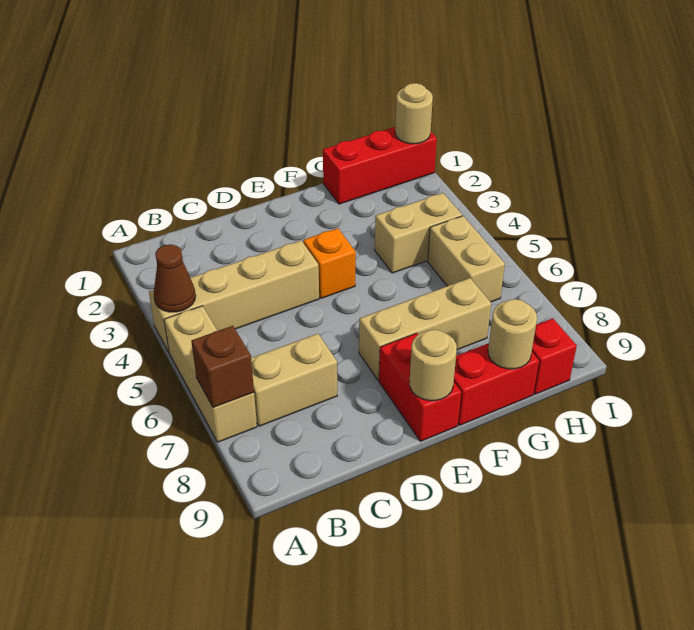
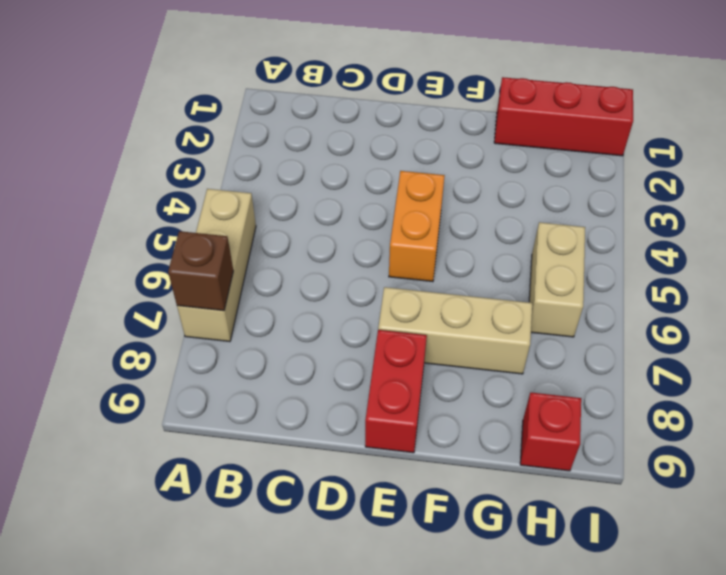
orange brick E4:E5 level 1 -> orange brick E4 level 1
none -> tan brick A4:D4 level 1
none -> tan brick B7:C7 level 1
none -> red brick F9:G9 level 1

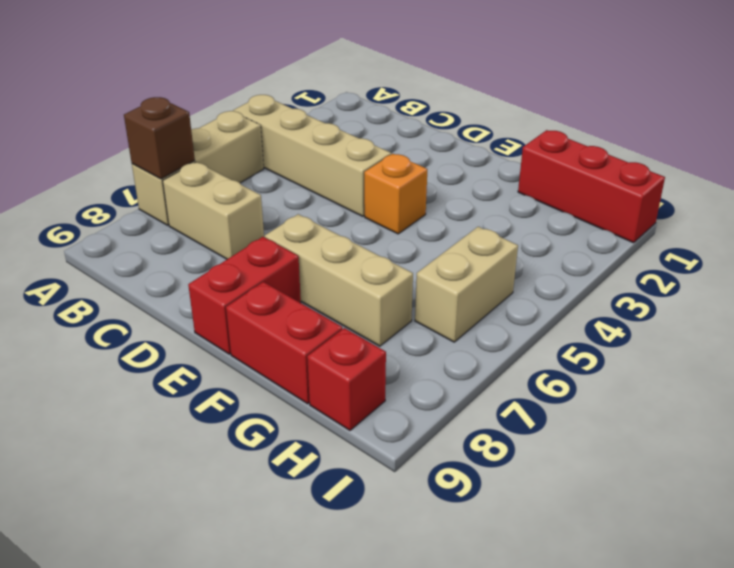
none -> tan brick G4:H4 level 1
none -> brown cone A4 level 2
none -> tan round brick E9 level 2

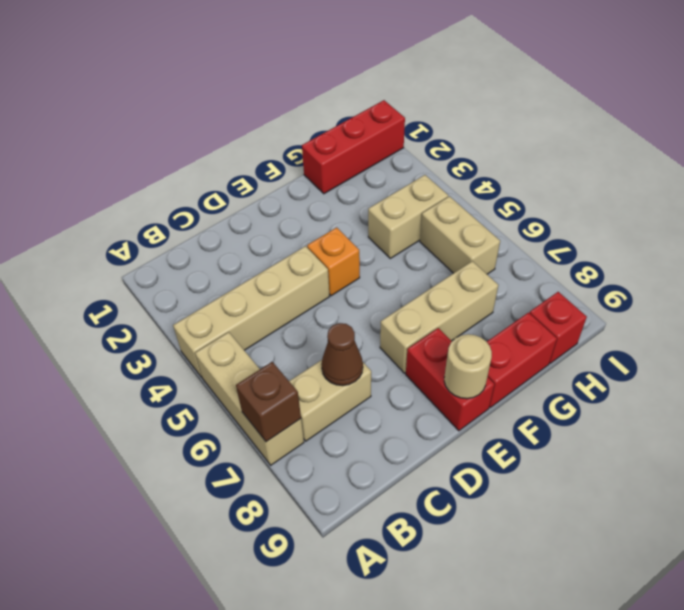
brown cone C7 level 2 -> brown cone A4 level 2
none -> tan round brick G9 level 2
none -> tan round brick I1 level 2

